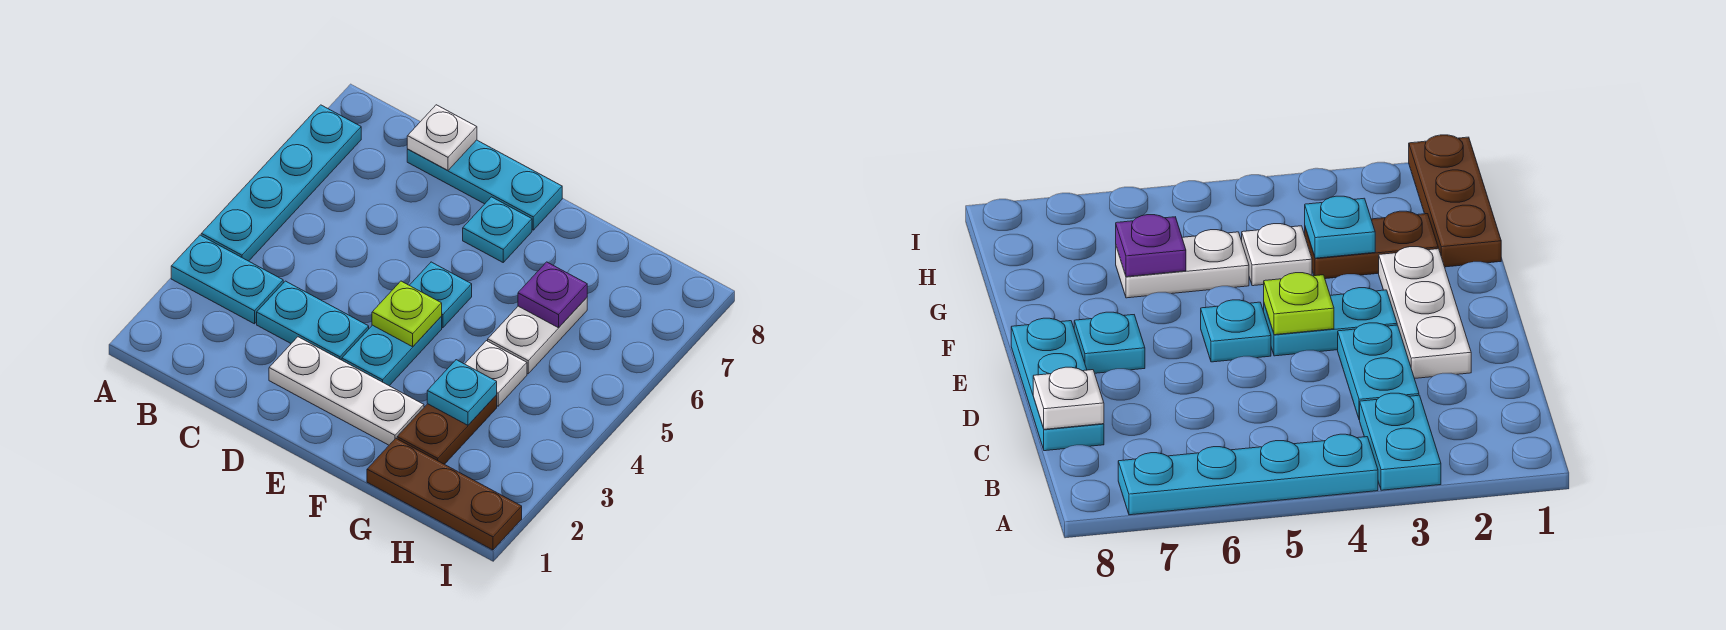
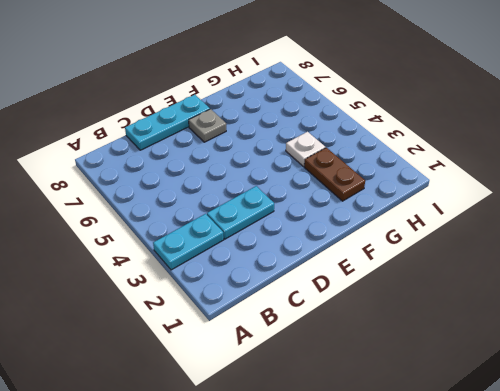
grey plate E7 level 1 -> cyan plate E7 level 1
none -> cyan plate A4:A7 level 1
none -> white plate D2:F2 level 1
none -> cyan plate E3:E4 level 1

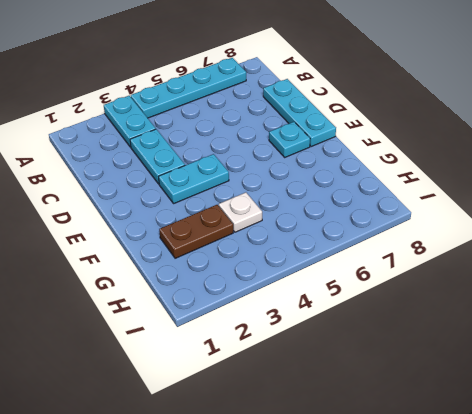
none -> white plate D2:F2 level 1
none -> cyan plate E5 level 1
none -> brown plate G1:I1 level 1

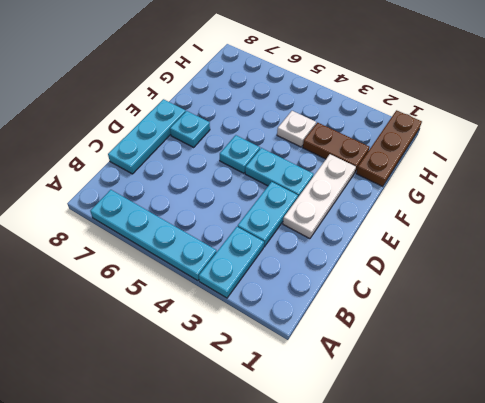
none -> white plate G5:G6 level 1
none -> white plate C8 level 2
none -> lime plate E4 level 2

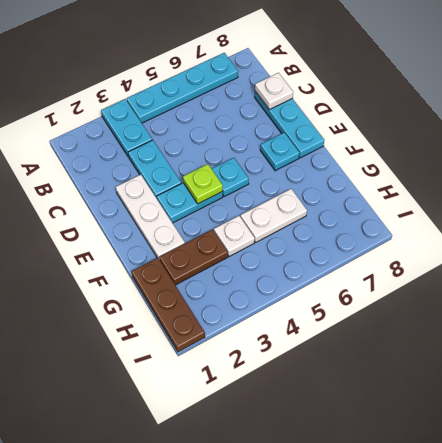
none -> cyan plate G3 level 2
none -> purple plate G6 level 2

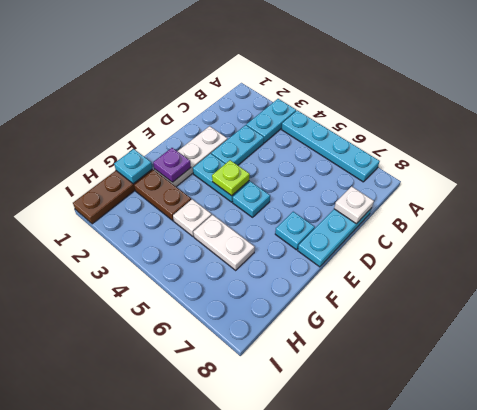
purple plate F2 level 2 -> purple plate G6 level 2
cyan plate G1 level 2 -> cyan plate G3 level 2

